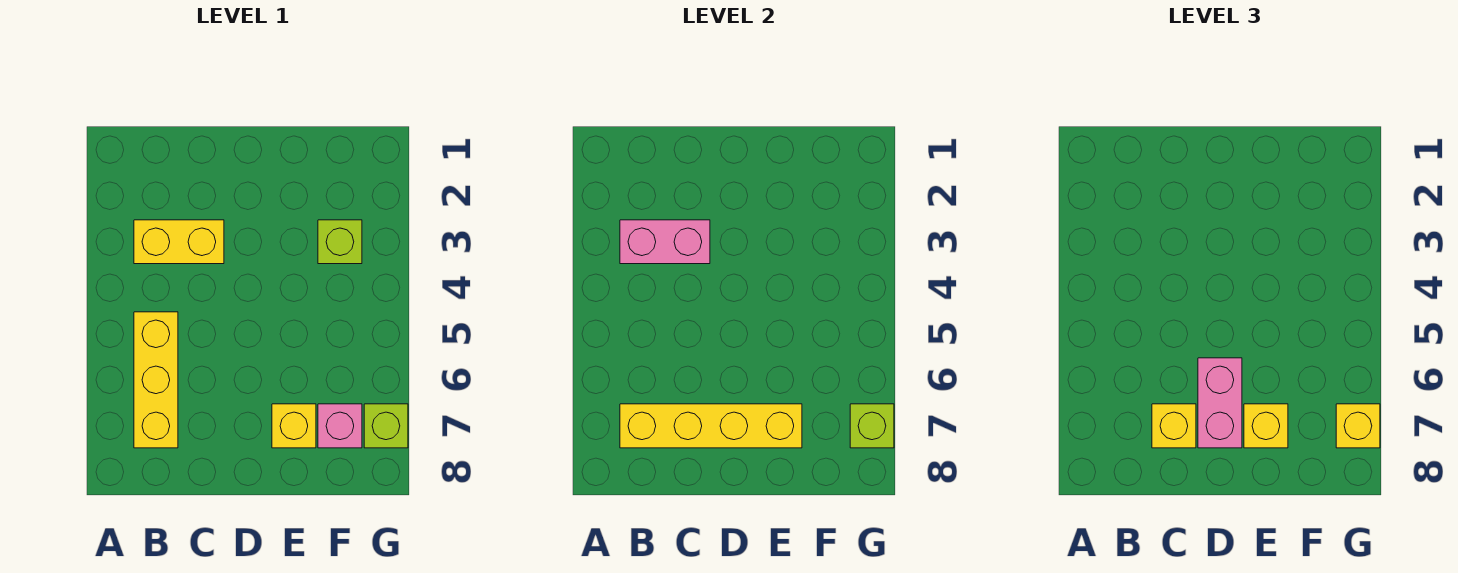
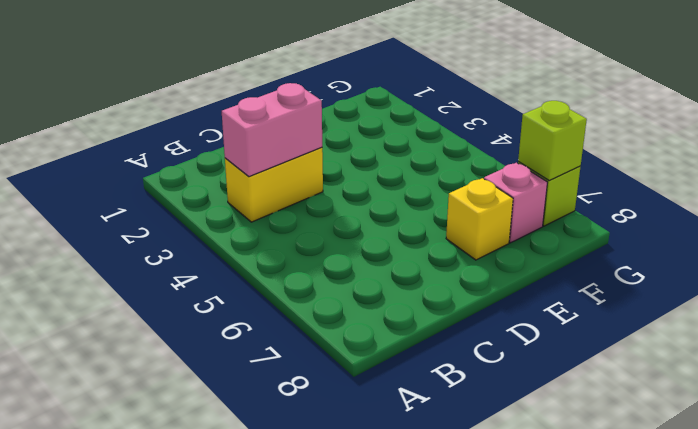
none -> yellow brick B5:B7 level 1
none -> lime brick F3 level 1
none -> yellow brick B7:E7 level 2

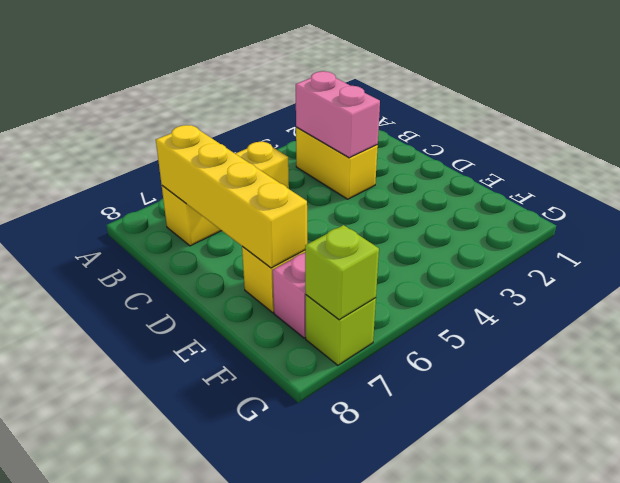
none -> lime brick F3 level 1
none -> yellow brick C7 level 3
none -> pink brick D6:D7 level 3

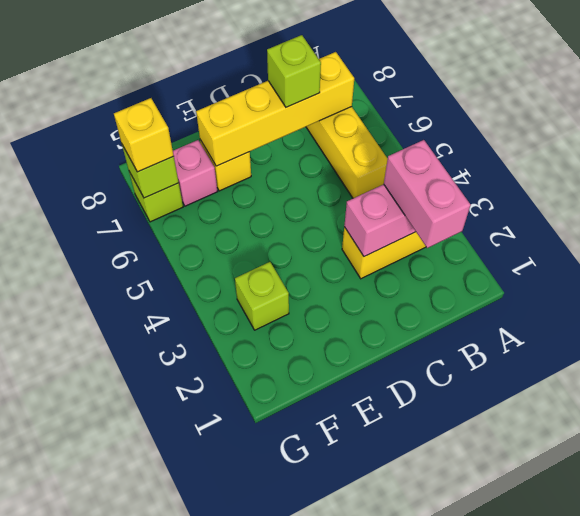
pink brick B2:B3 level 3 -> pink brick D6:D7 level 3
lime brick C7 level 3 -> yellow brick C7 level 3
none -> yellow brick E7 level 3

